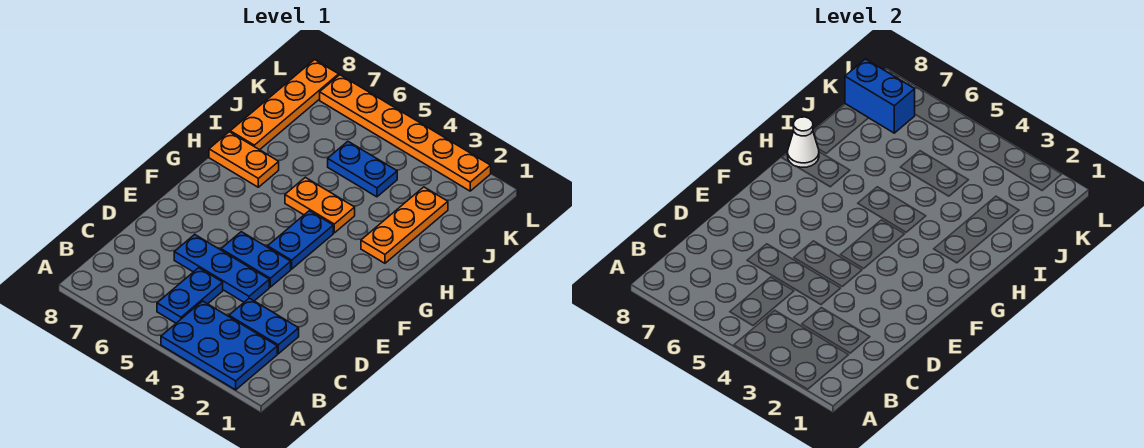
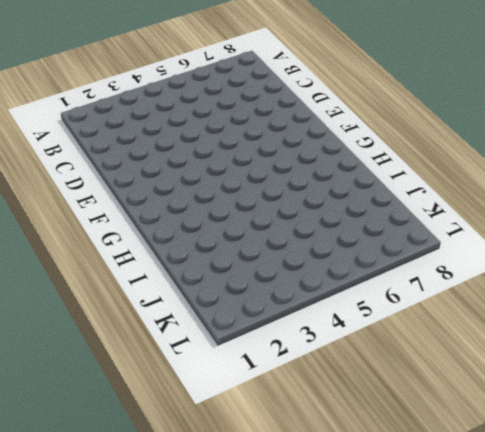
none -> blue plate A2:B4 level 1
none -> blue plate B5:C5 level 1
none -> blue plate C2:C3 level 1

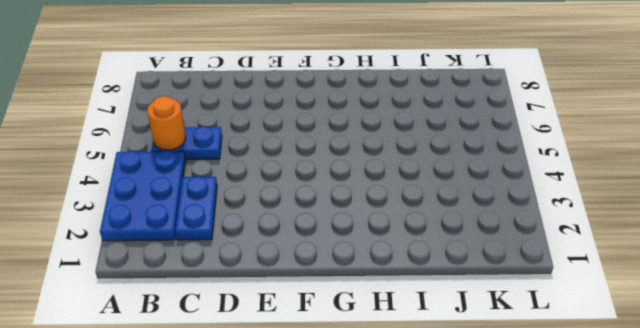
orange round brick B5 level 2 -> none
none -> blue plate D4:D6 level 1
none -> blue plate E4:E5 level 1
none -> blue plate F4:G4 level 1

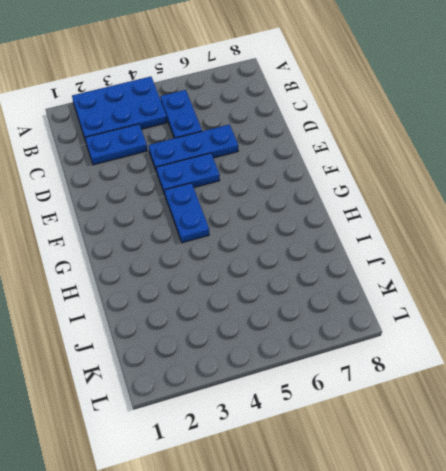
none -> orange plate H2:J2 level 1
none -> orange plate H4:H5 level 1
none -> orange plate H7:H8 level 1

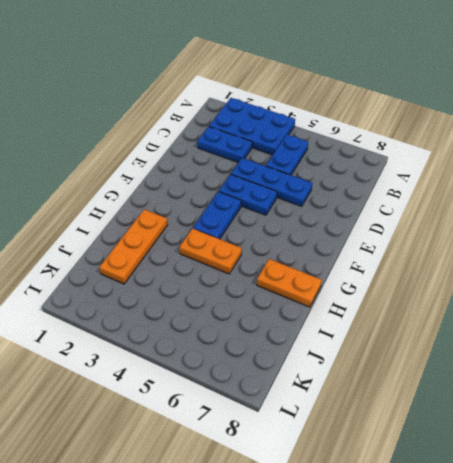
none -> orange plate I8:L8 level 1
none -> blue plate J4:J5 level 1
none -> orange plate L2:L7 level 1

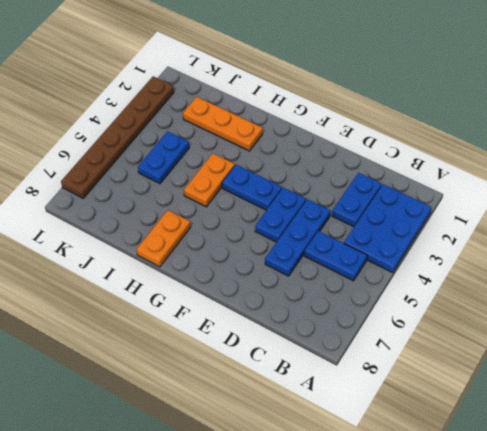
brown plate L2:L7 level 1 -> orange plate L2:L7 level 1
none -> orange plate I8:L8 level 1
none -> white cone H8 level 2
none -> blue brick K7:K8 level 2

